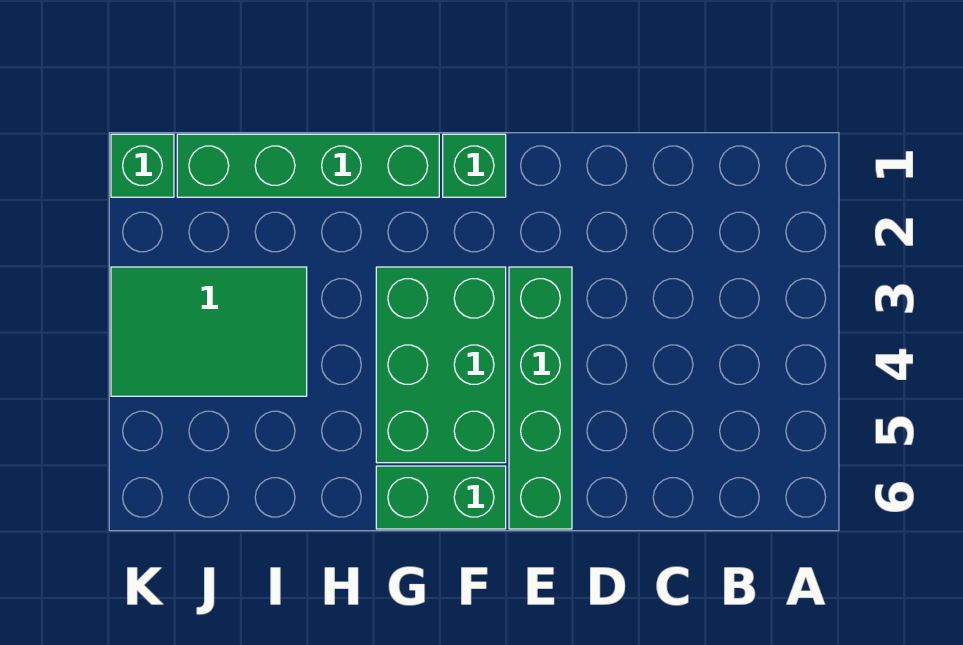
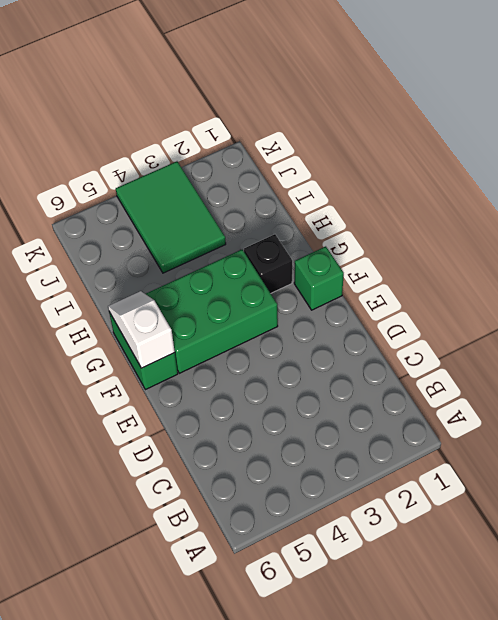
white slope F6:G6 level 2 top F -> none
black brick G2 level 1 -> none
none -> green brick E3:E6 level 1
none -> green brick G1:J1 level 1

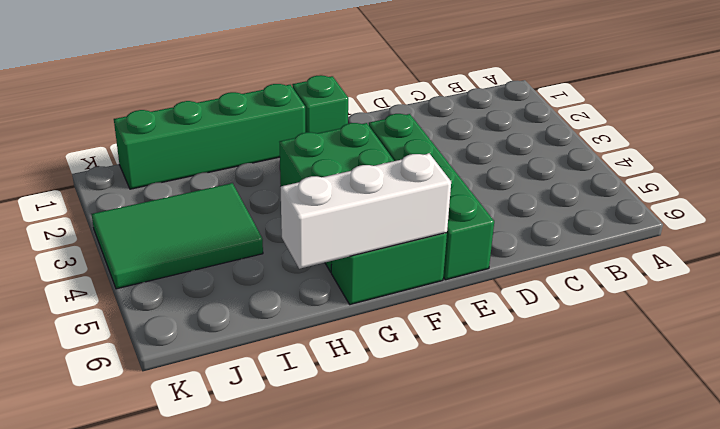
white brick F6:H6 level 2 -> none
none -> green brick K1 level 1

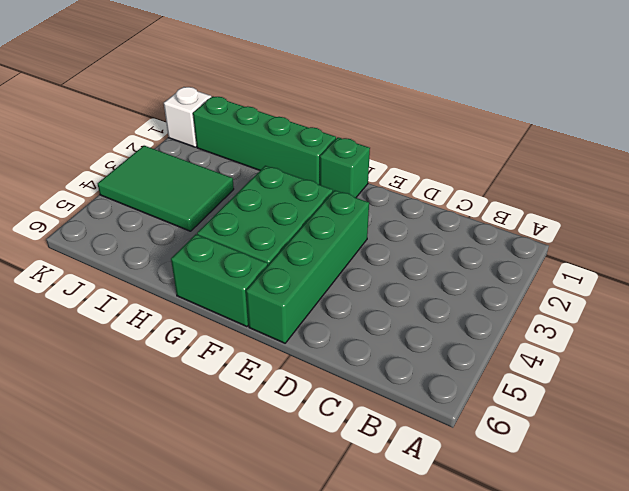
white brick K1 level 1 -> green brick K1 level 1

